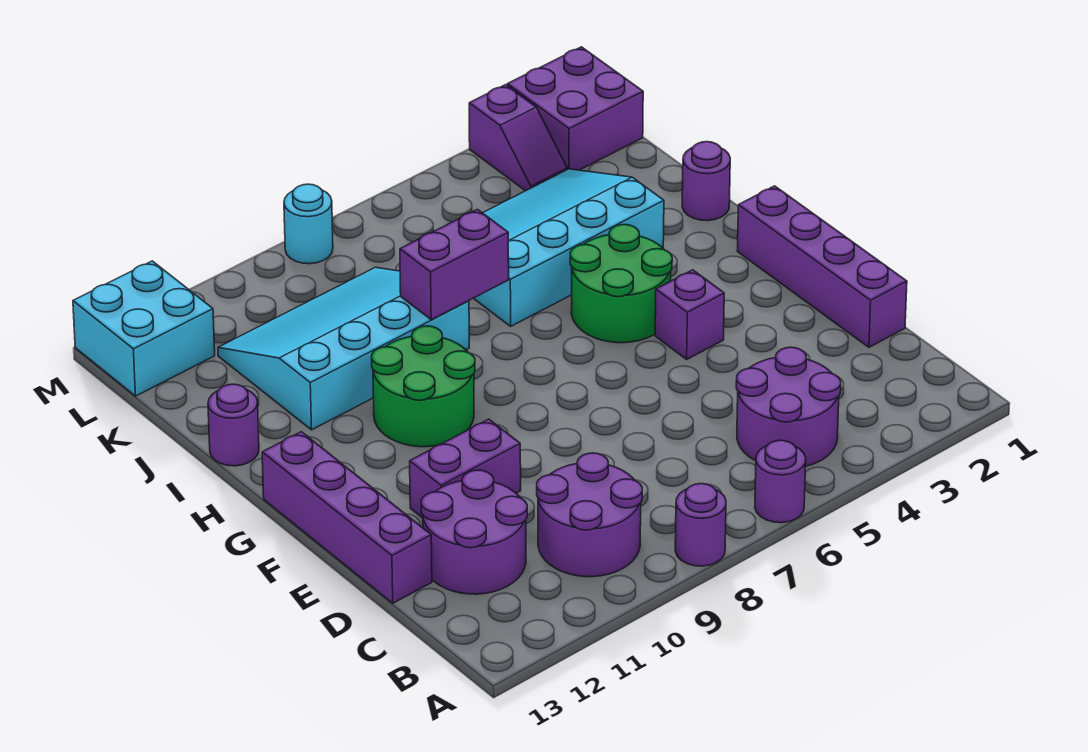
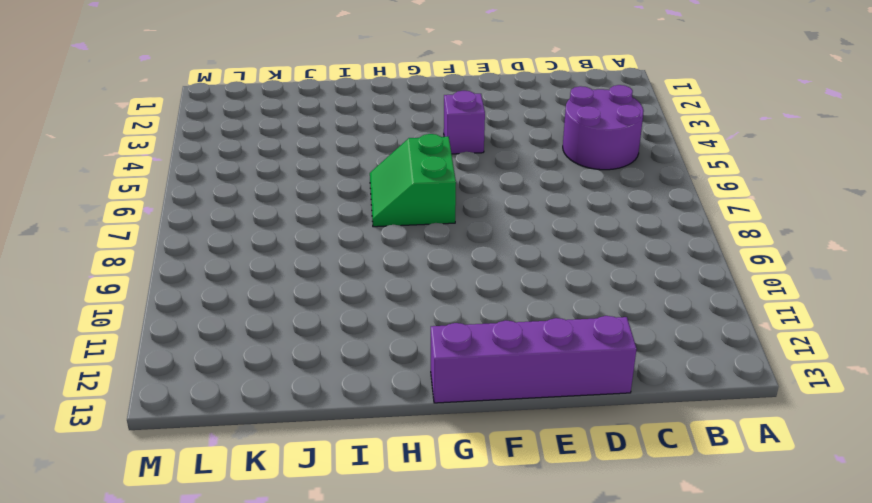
green slope G6:H7 level 1 top G -> none
none -> purple round brick A6 level 1
none -> purple round brick A8 level 1
none -> purple round brick B9:C10 level 1

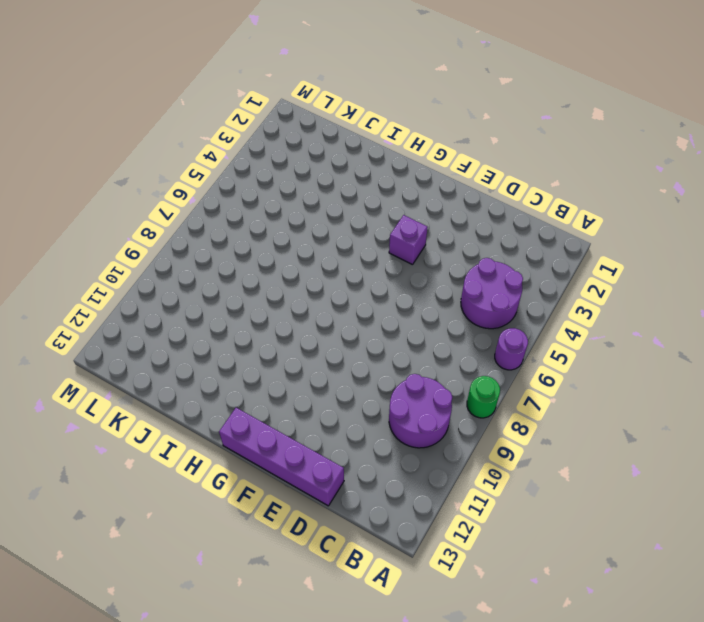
green round brick A8 level 1 -> purple round brick A8 level 1
none -> purple round brick C11:D12 level 1
none -> purple brick D1:G1 level 1
none -> purple brick E10:E11 level 1

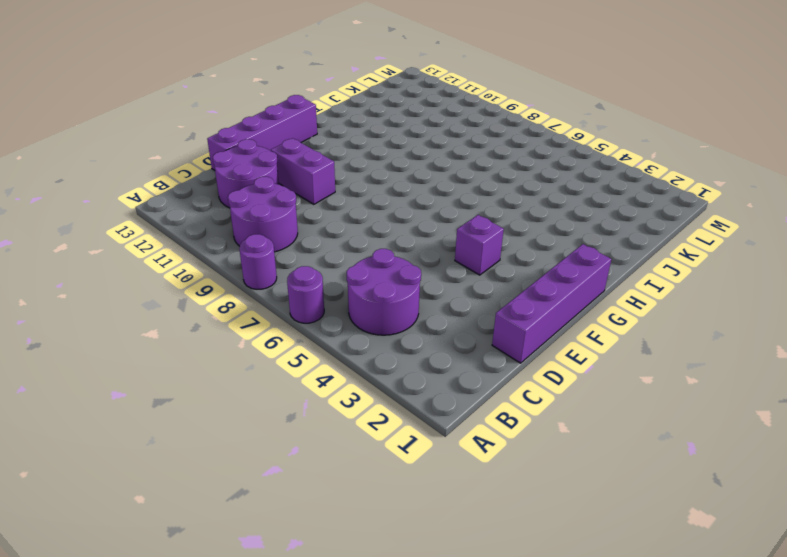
none -> green round brick G4:H5 level 1
none -> green round brick G9:H10 level 1
none -> purple round brick I1 level 1

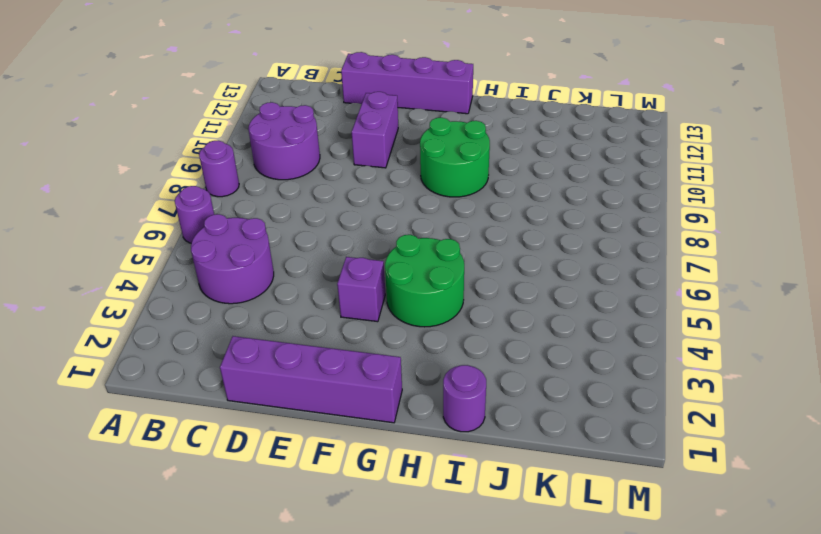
none -> purple round brick C11:D12 level 1
none -> cyan slope I3:K6 level 1 top I
none -> cyan slope I8:K11 level 1 top I

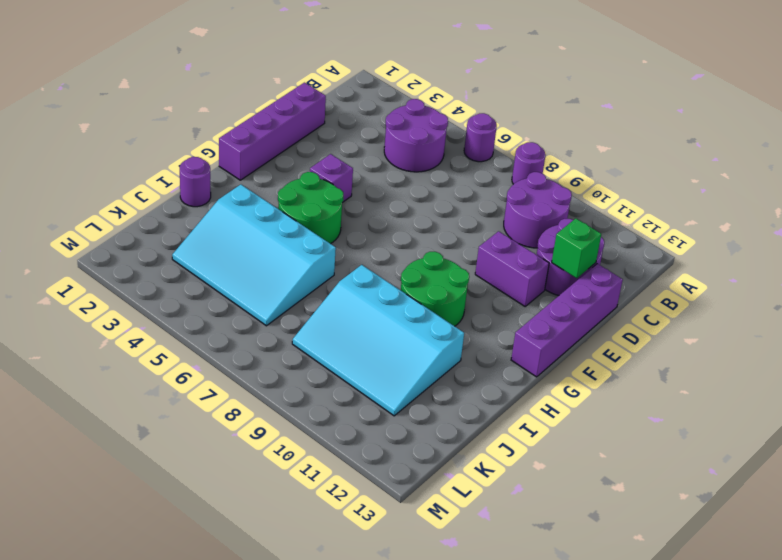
green brick D12 level 2 -> none
none -> purple round brick I13 level 1
none -> purple brick L1:M2 level 1
none -> purple slope L3:M3 level 1 top M

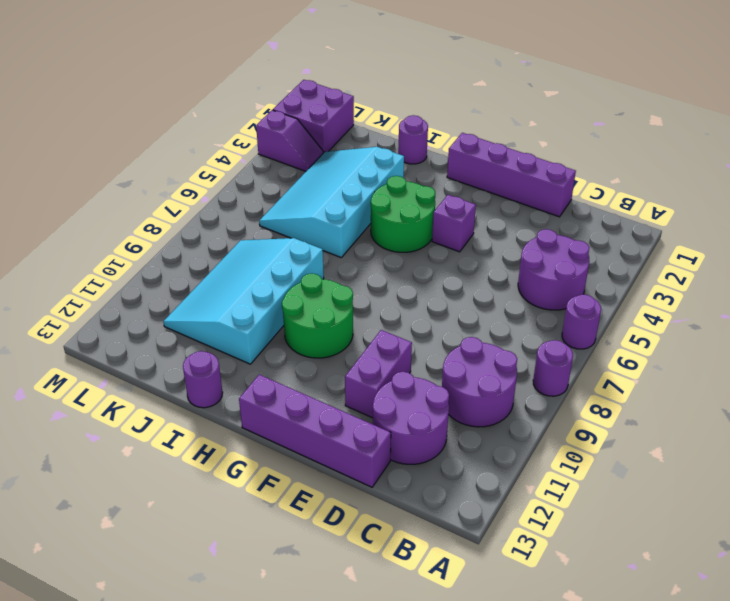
none -> cyan brick L12:M13 level 1
none -> cyan round brick M8 level 1
none -> purple brick I7:I8 level 2

